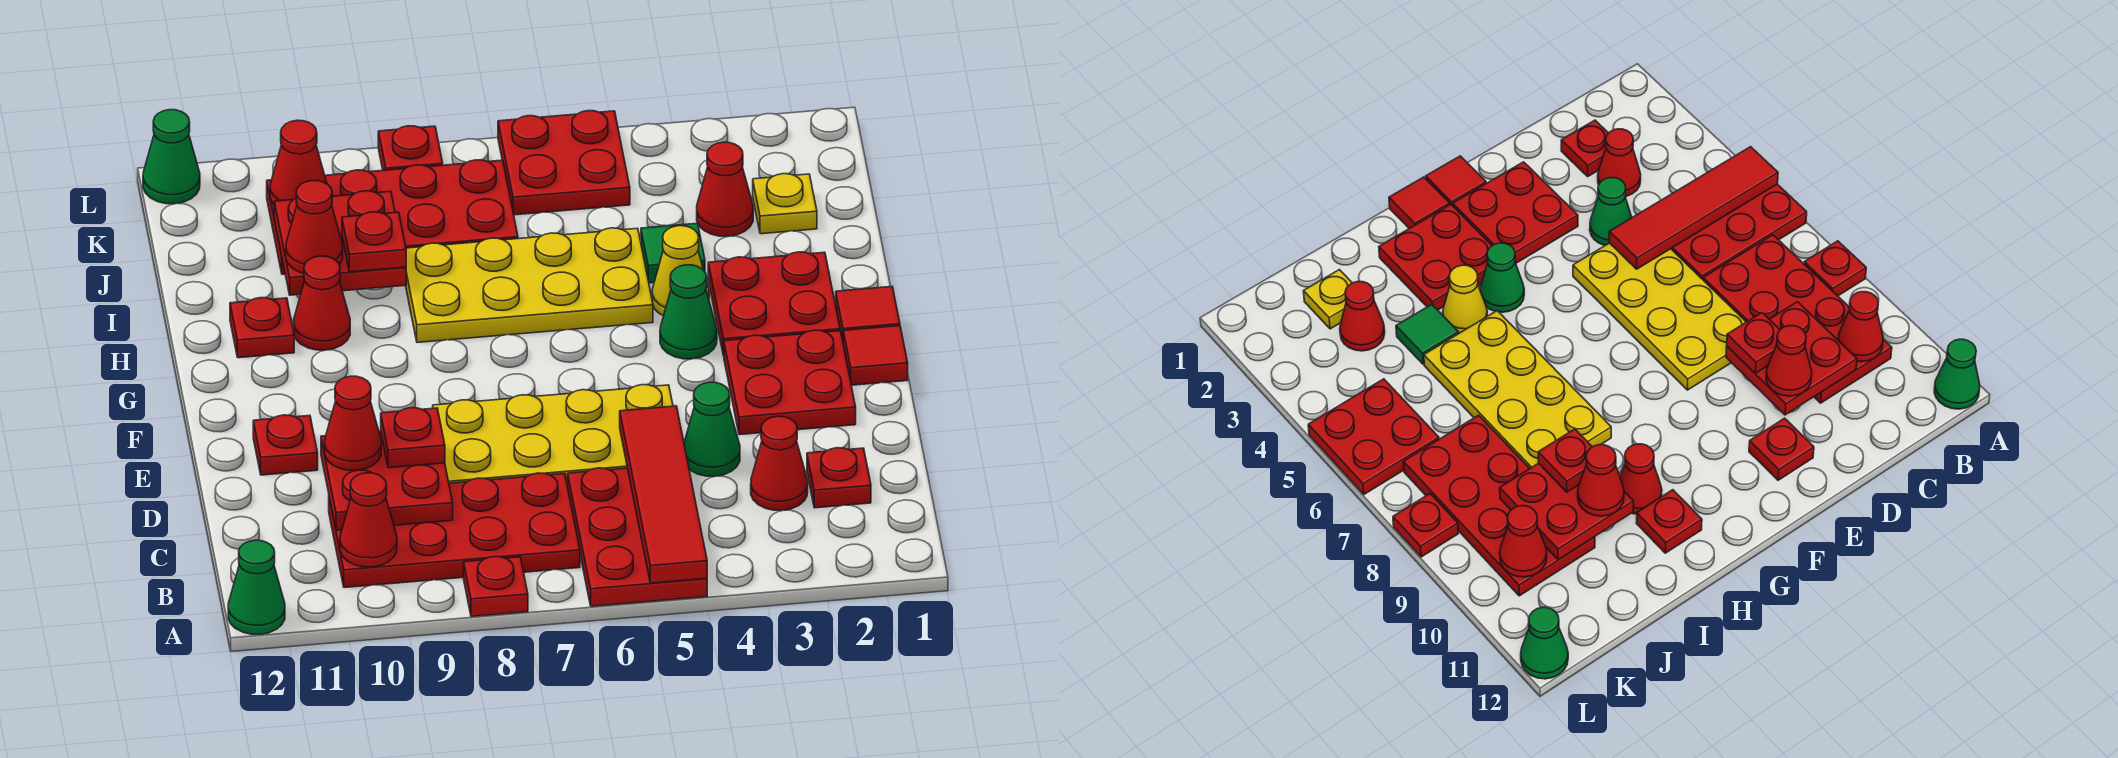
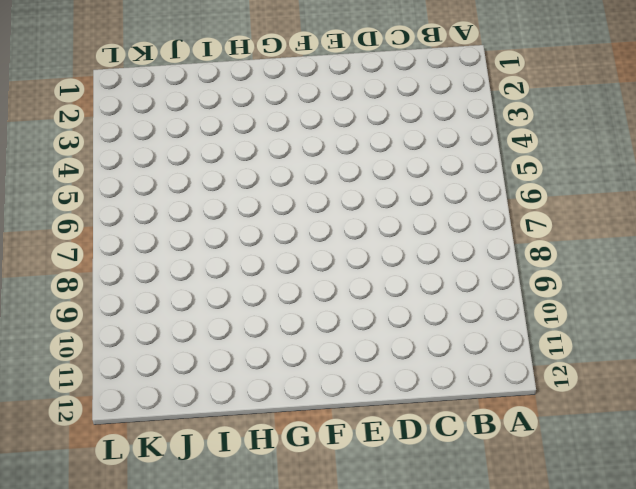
none -> red plate A5:C6 level 1
none -> red plate A8 level 1
none -> green cone A12 level 1
none -> red plate B7:C10 level 1

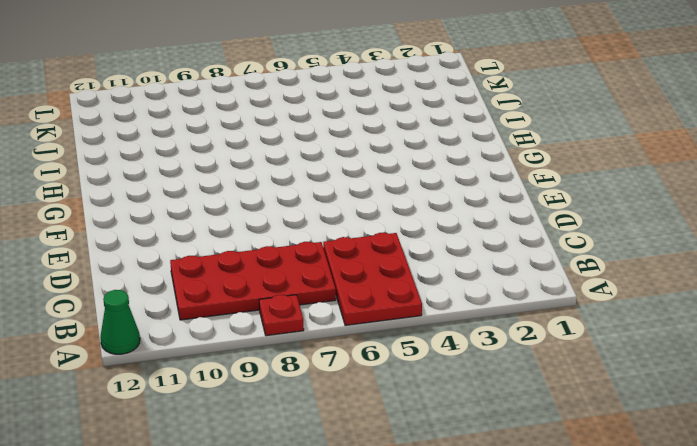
none -> red plate C2 level 1
none -> red cone C3 level 1
none -> green cone D4 level 1
none -> yellow plate D5:E8 level 1

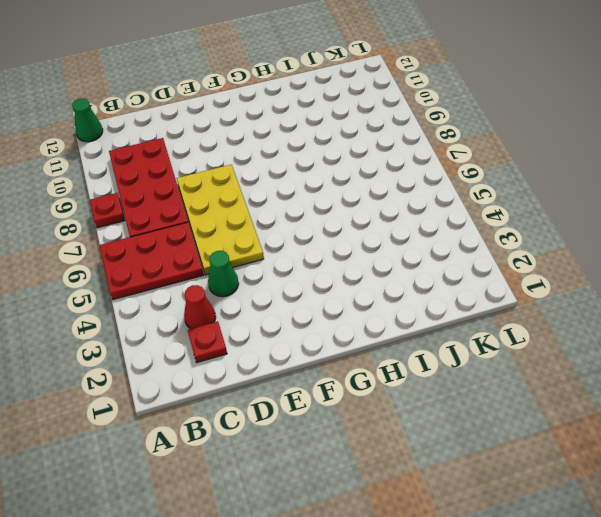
none -> red plate E2:F3 level 1
none -> red plate E11 level 1
none -> red tile F1 level 1
none -> red tile G1 level 1

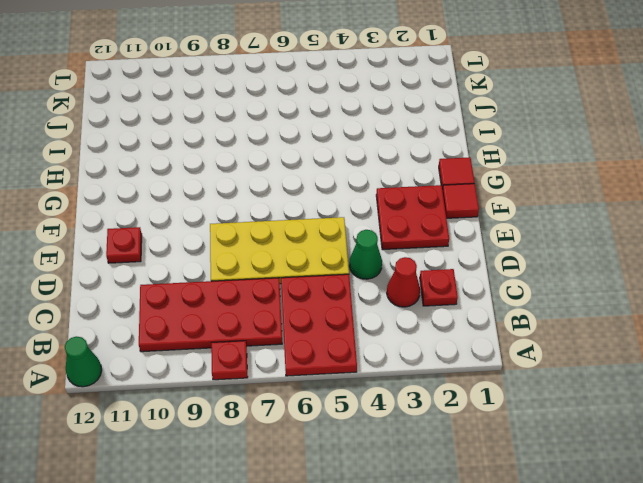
none -> red plate G2:H3 level 1
none -> green cone G4 level 1
none -> yellow cone H4 level 1
none -> yellow plate H5:I8 level 1

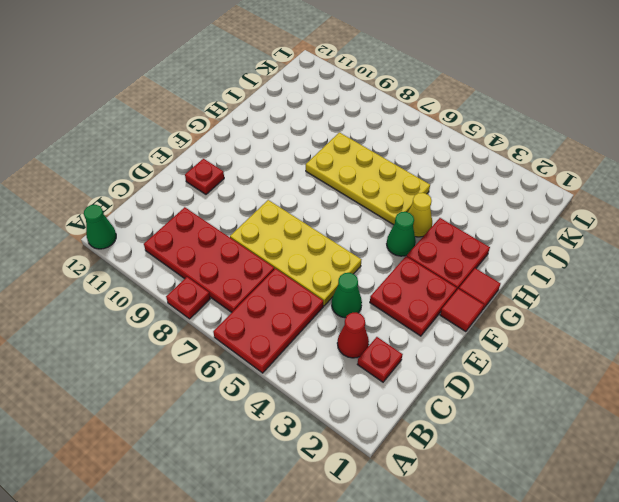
none -> red cone H10 level 1
none -> red plate H11 level 1
none -> green tile I4 level 1
none -> yellow plate J2 level 1

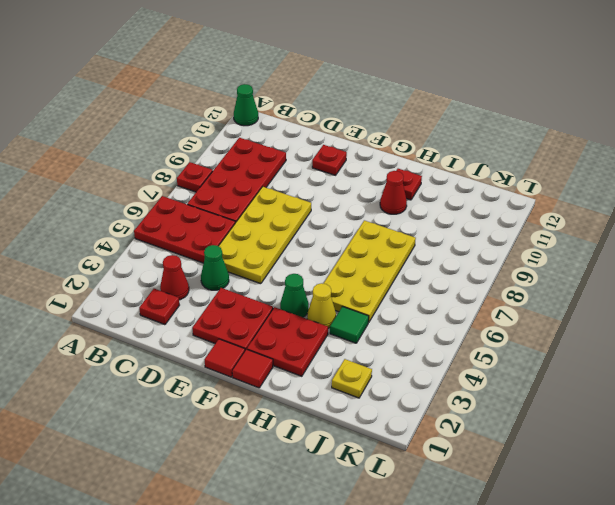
none -> red cone J3 level 1
none -> red plate J7:K10 level 1
none -> red plate K5:L6 level 1
none -> red plate L8 level 1

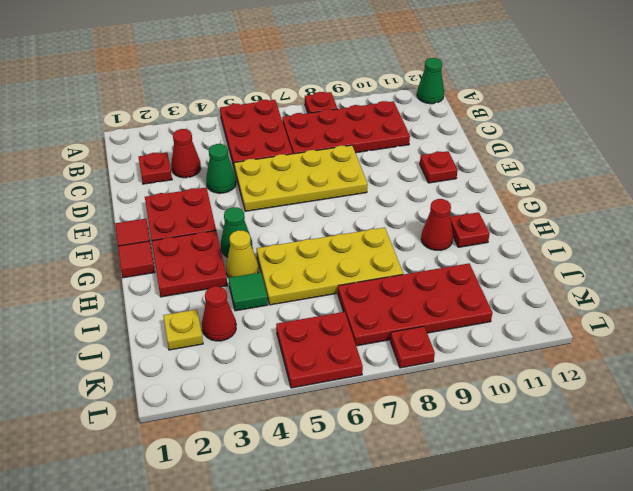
none -> green cone L12 level 1
none -> red tile A5:D5 level 2
none -> red cone B10 level 2
none -> red plate C9:D10 level 2

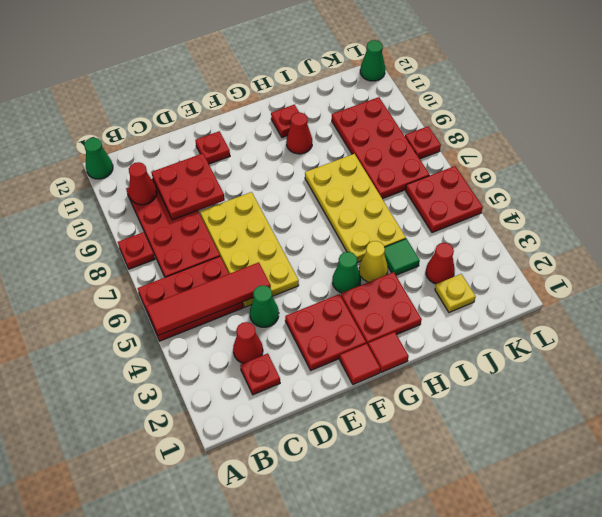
none -> red plate I9:J10 level 2
none -> red cone K10 level 2
none -> red plate D9 level 3
none -> red cone D10 level 3

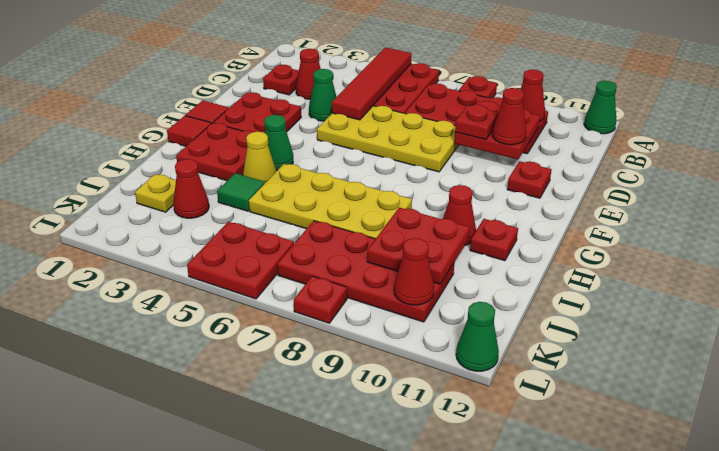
none -> red plate I9 level 3
none -> red cone I10 level 3

